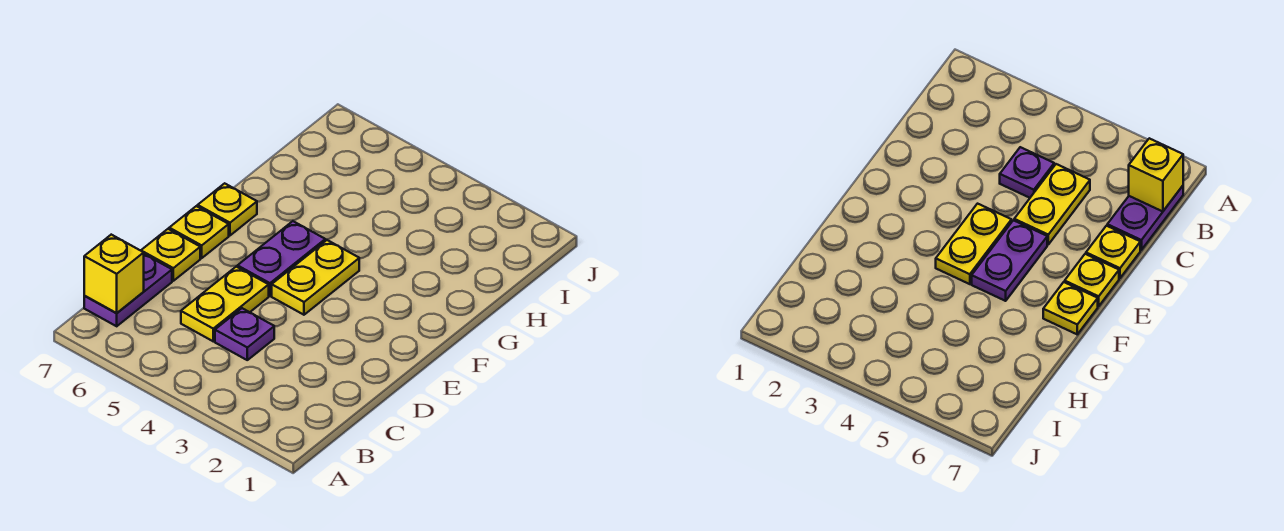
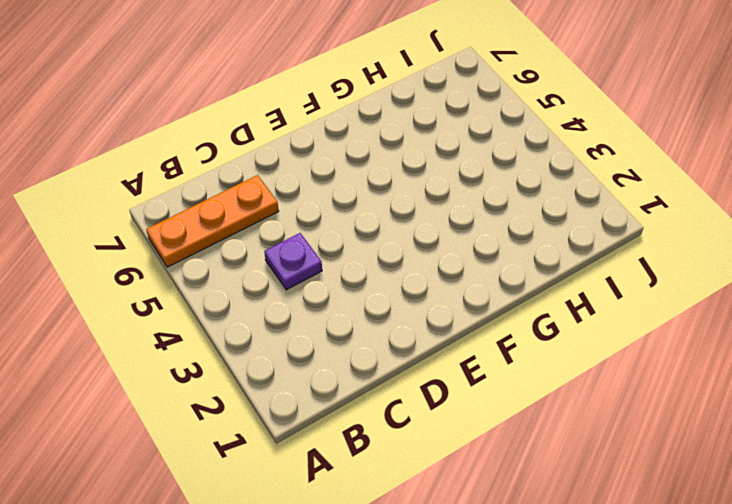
orange plate A6:C6 level 1 -> none
none -> purple plate B7:C7 level 1
none -> yellow plate C5:D5 level 1

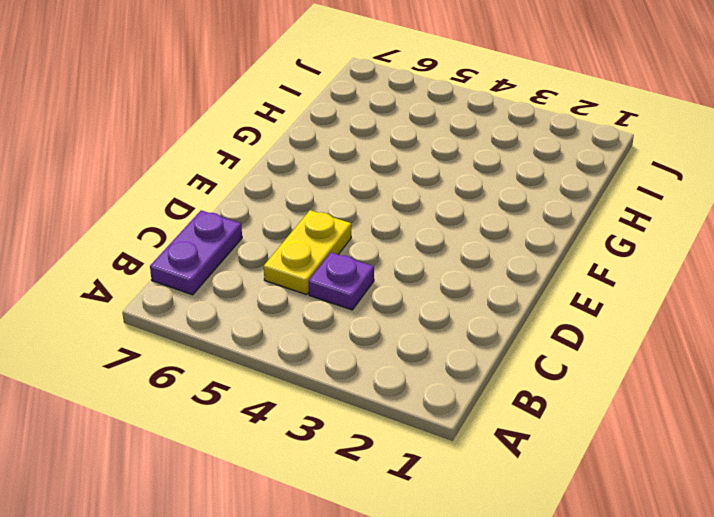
none -> yellow plate D7 level 1
none -> yellow plate E4:F4 level 1

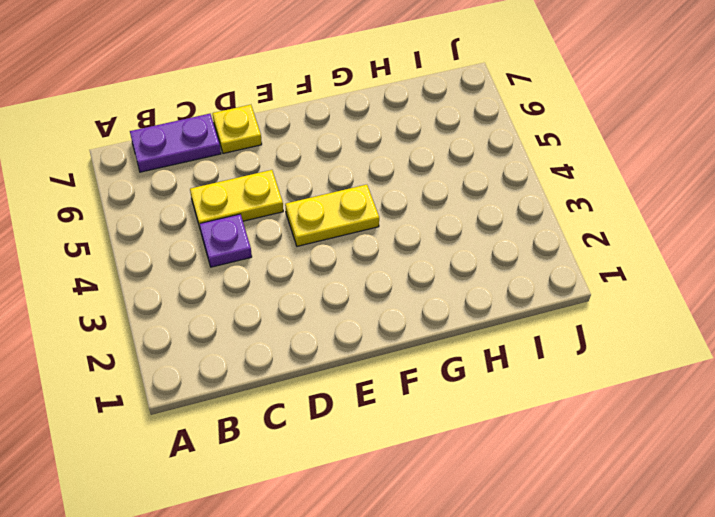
none -> purple plate E5:F5 level 1
none -> yellow plate E7 level 1

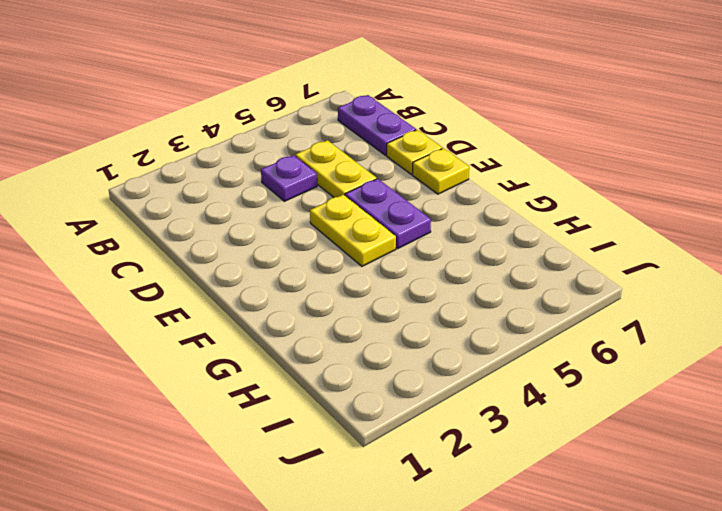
none -> yellow plate F7 level 1
none -> yellow brick B7 level 2

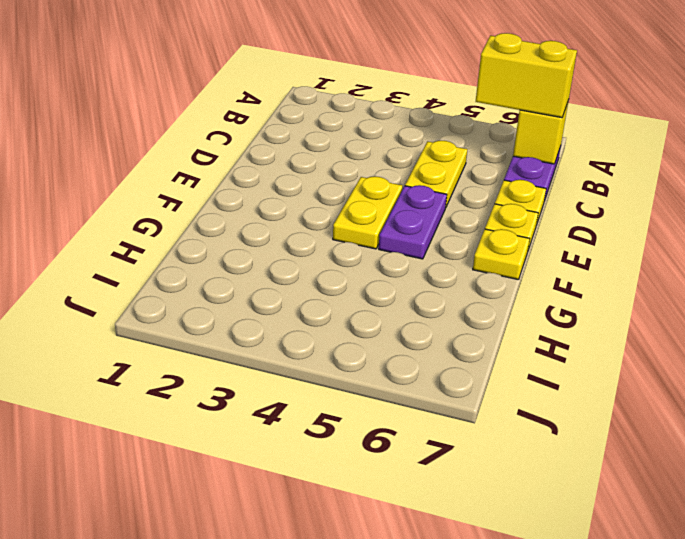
yellow brick B6:B7 level 3 -> none
none -> purple plate C4 level 1

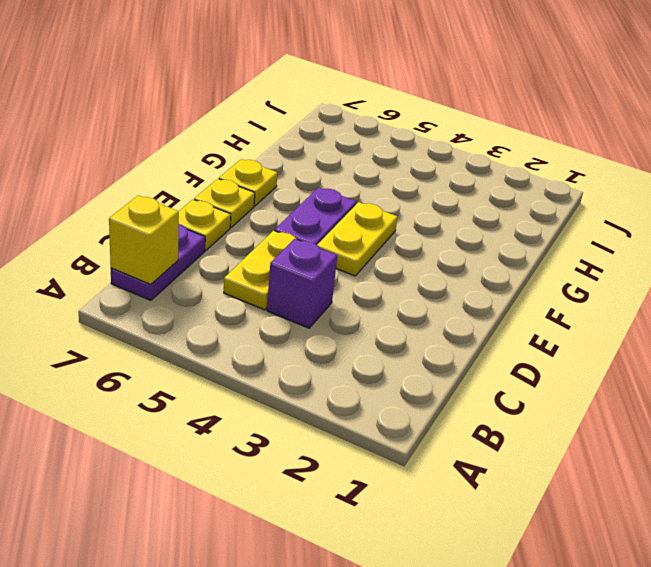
purple brick C4 level 1 -> purple plate C4 level 1

